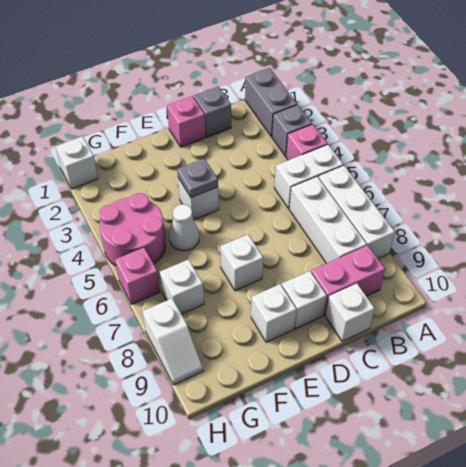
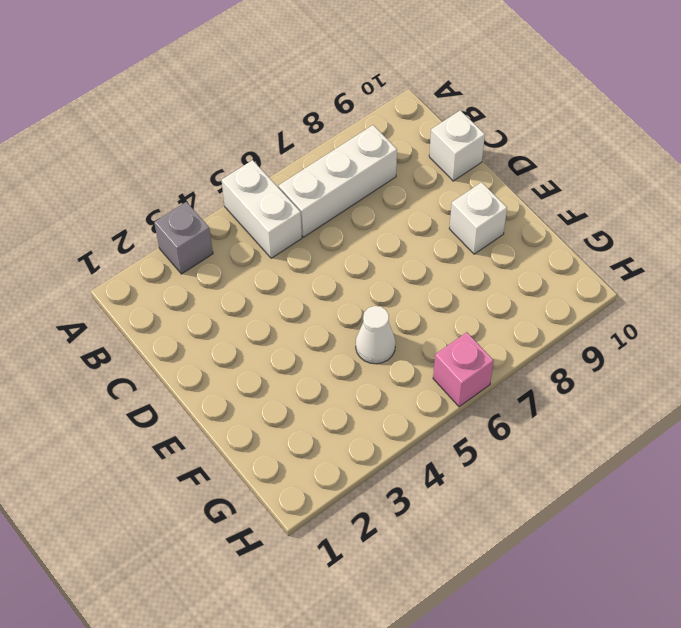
none -> grey brick A1:A2 level 1
none -> pink brick A4 level 1
none -> white brick A6:A8 level 1

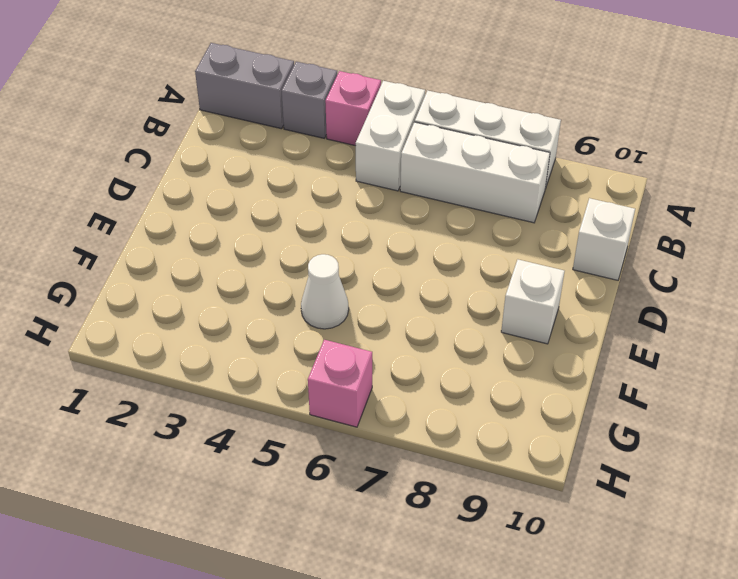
none -> pink brick B9:C9 level 1
none -> grey brick C1 level 1
none -> pink brick D1 level 1

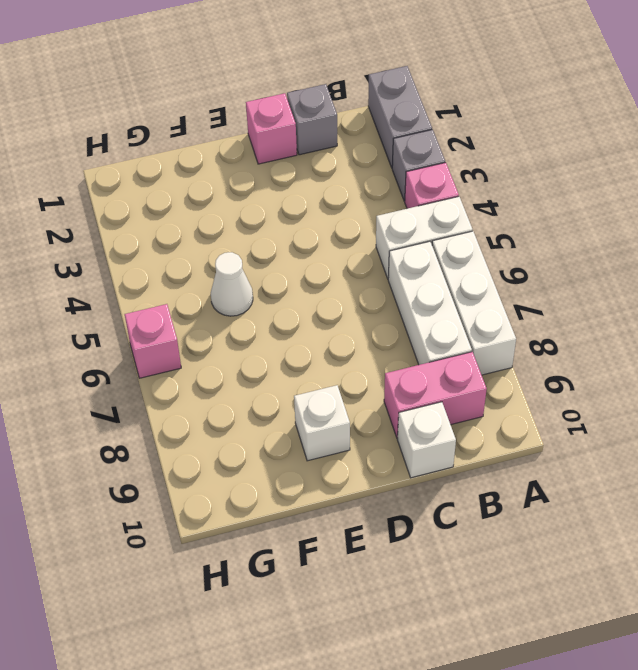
none -> white brick D9 level 1
none -> white brick E4 level 1
none -> white brick E7 level 1

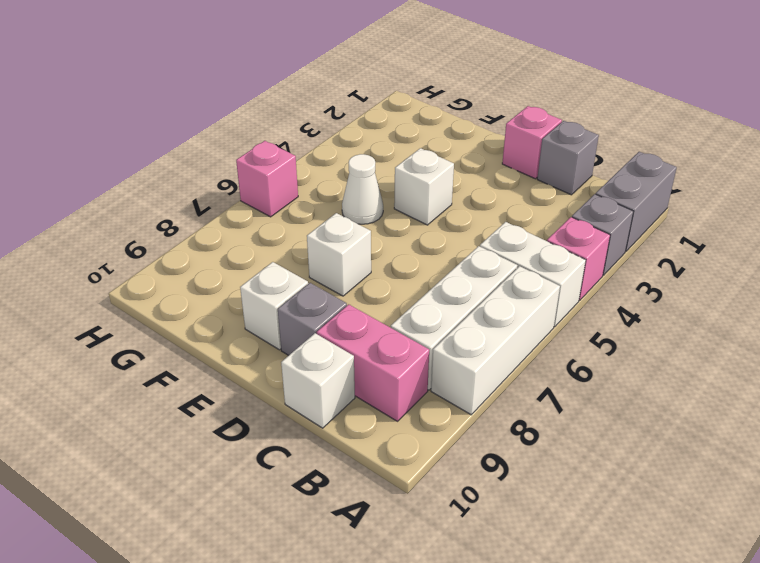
grey brick D9 level 1 -> white brick D9 level 1
none -> pink round brick G4:H5 level 1
none -> white brick G7 level 1
none -> white brick H1 level 1

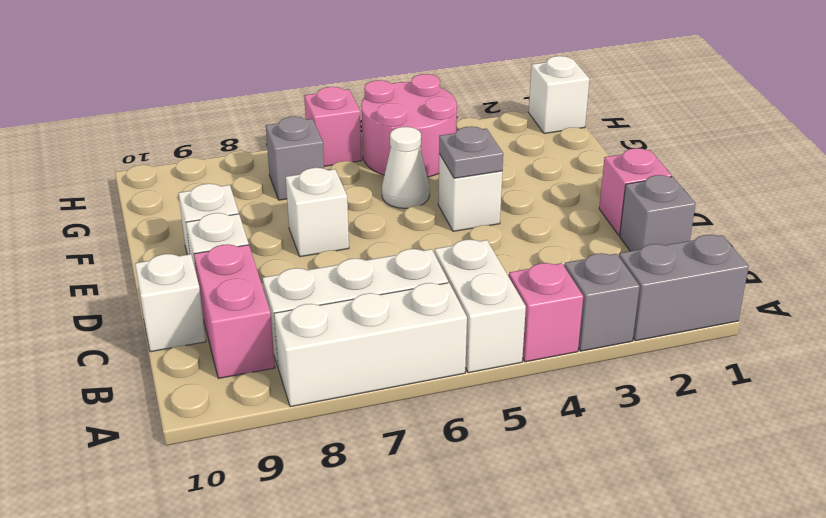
grey brick G7 level 1 -> white brick G7 level 1
none -> white slope H8:H9 level 1 top 8

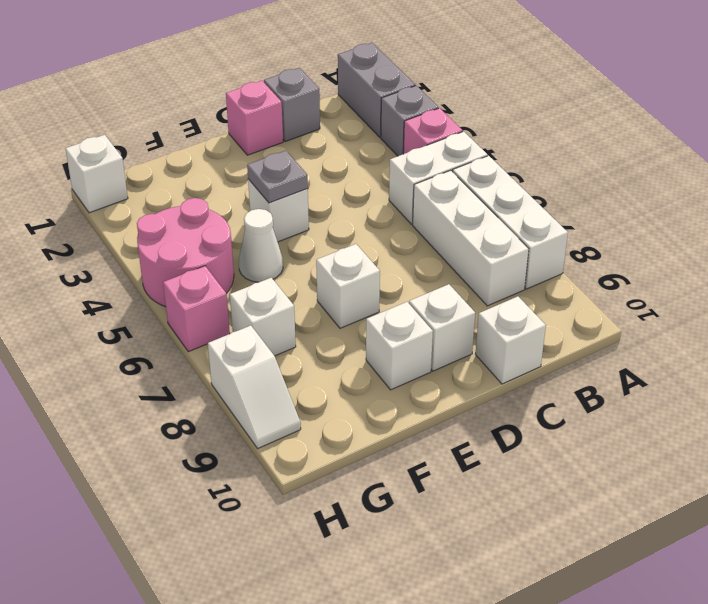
none -> pink brick B9:C9 level 1

